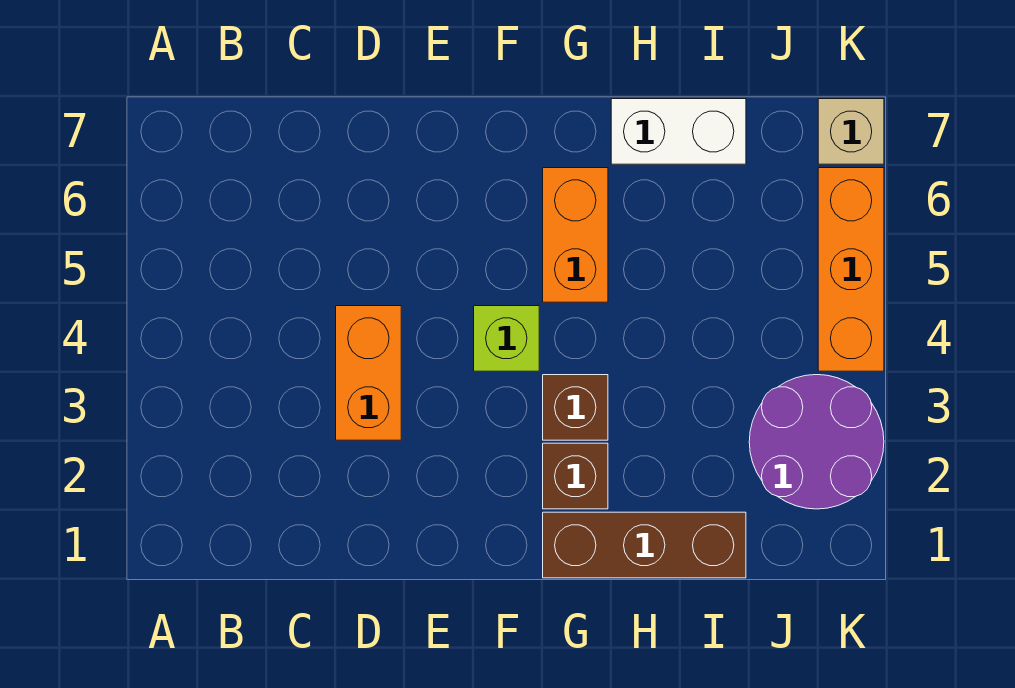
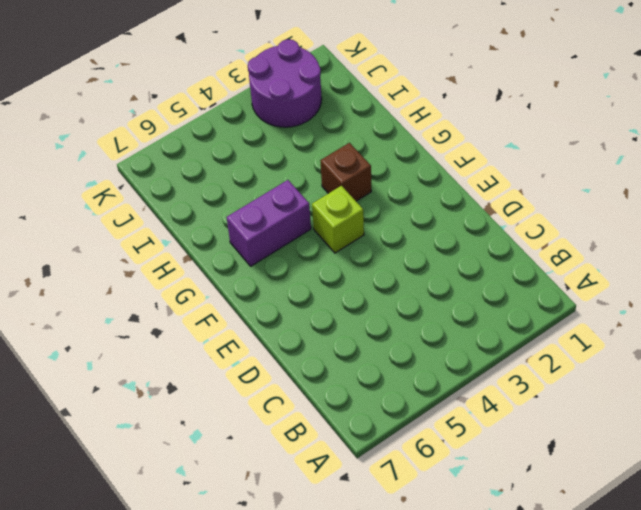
purple brick G5:G6 level 1 -> orange brick G5:G6 level 1
none -> orange brick D3:D4 level 1
none -> brown brick G1:I1 level 1

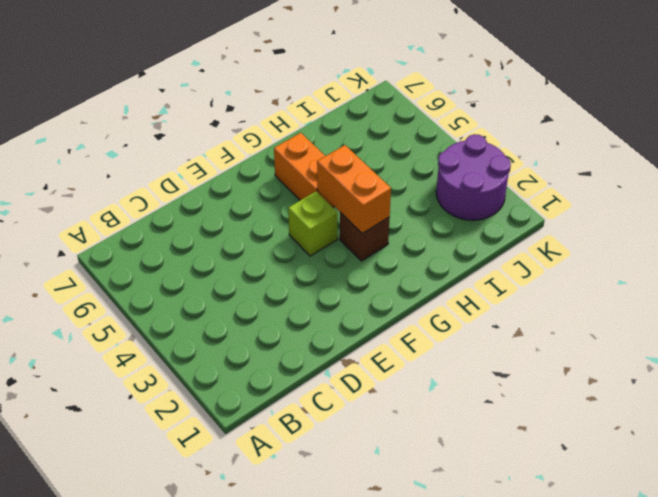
orange brick G3:G4 level 2 -> orange brick D3:D4 level 1
none -> brown brick G1:I1 level 1
none -> brown brick G2 level 1

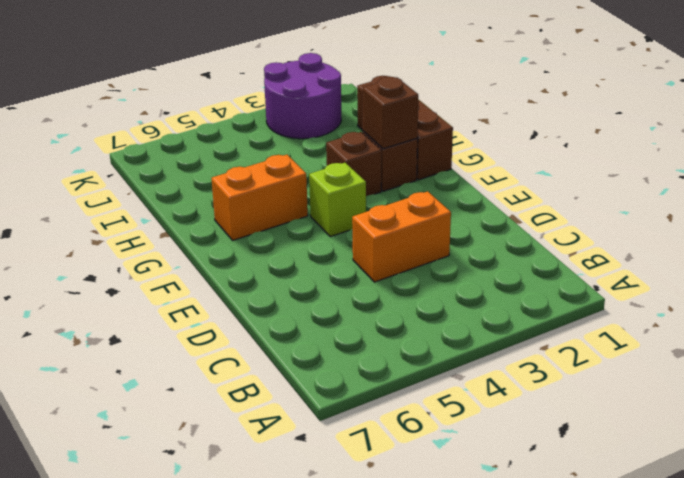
brown brick G2 level 2 -> none
none -> white brick H7:I7 level 1
none -> orange brick K4:K6 level 1

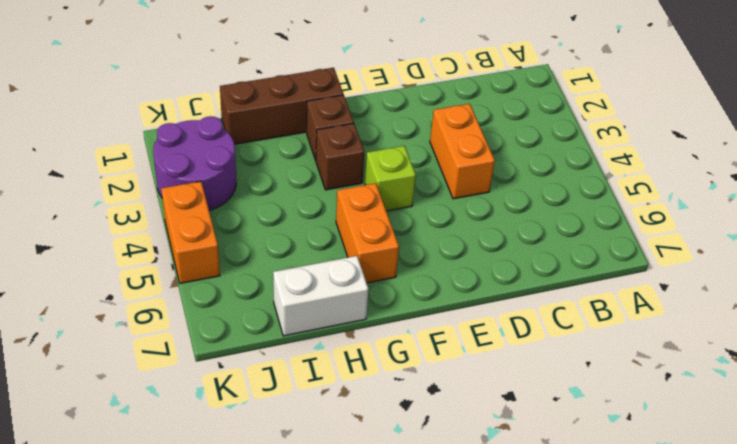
orange brick K4:K5 level 1 -> orange brick K4:K6 level 1
none -> tan brick K7 level 1

